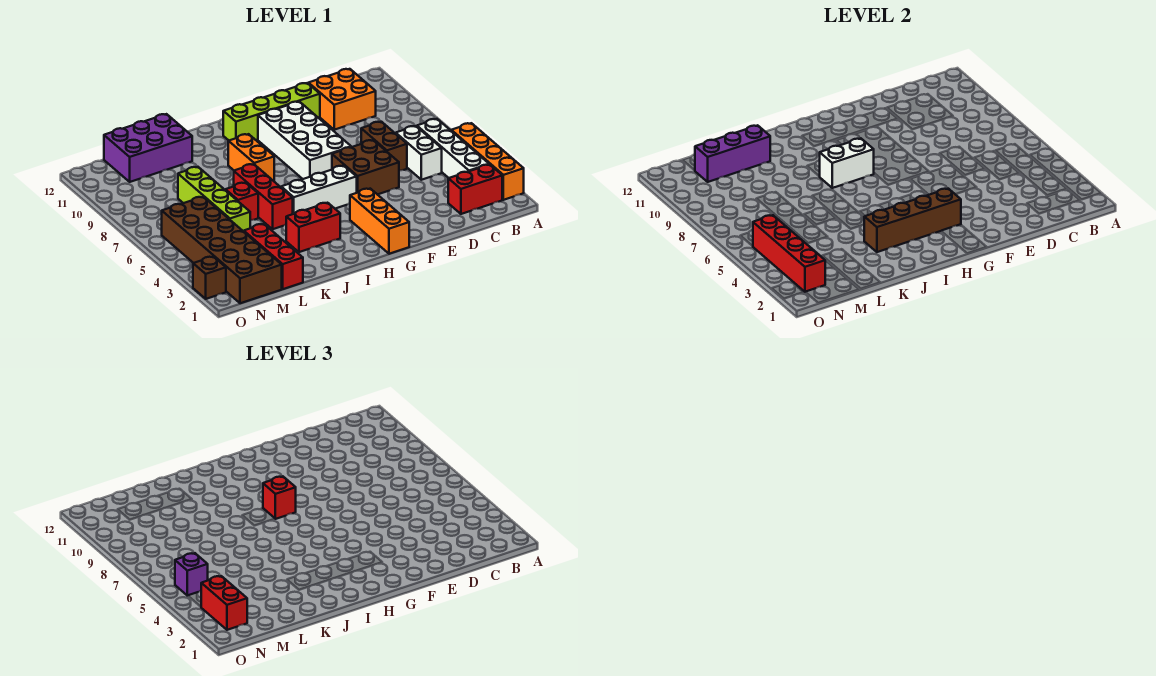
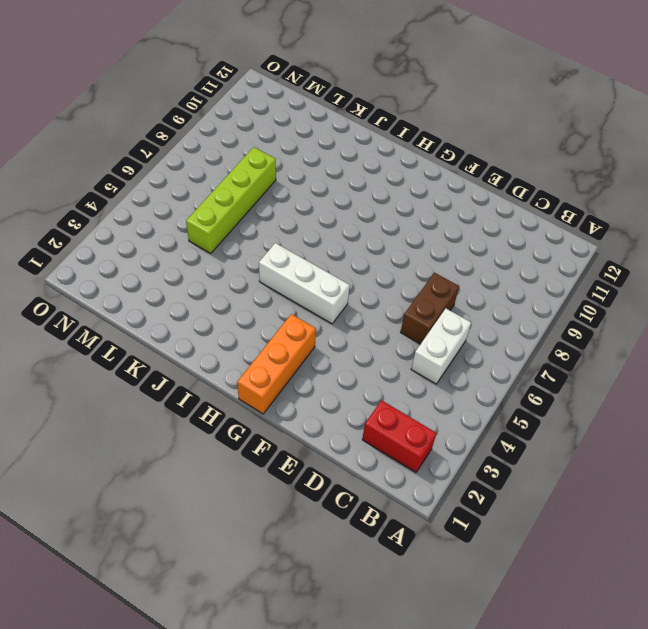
none -> orange brick A2:A5 level 1
none -> white brick B3:B6 level 1
none -> orange brick C10:D11 level 1

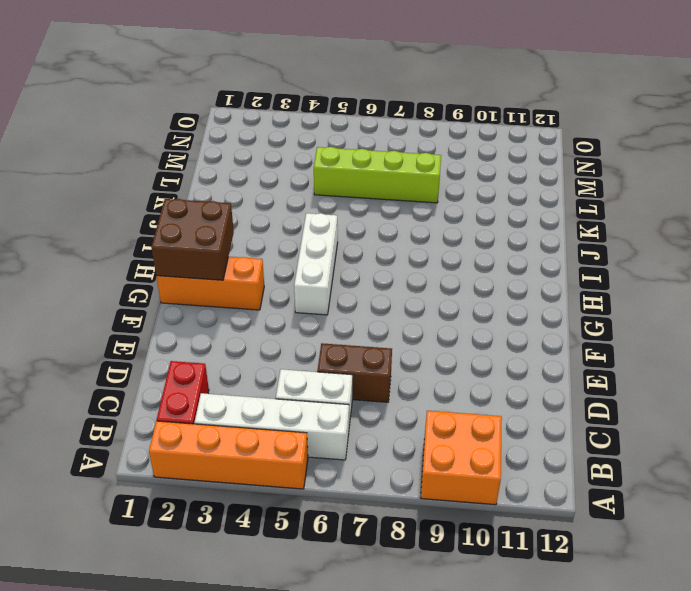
orange brick A9:B10 level 1 -> orange brick C10:D11 level 1
brown brick G1:H2 level 2 -> brown brick E5:F6 level 1
none -> lime brick E11:H11 level 1
none -> white brick F7:G10 level 1
none -> red brick I3:J3 level 1

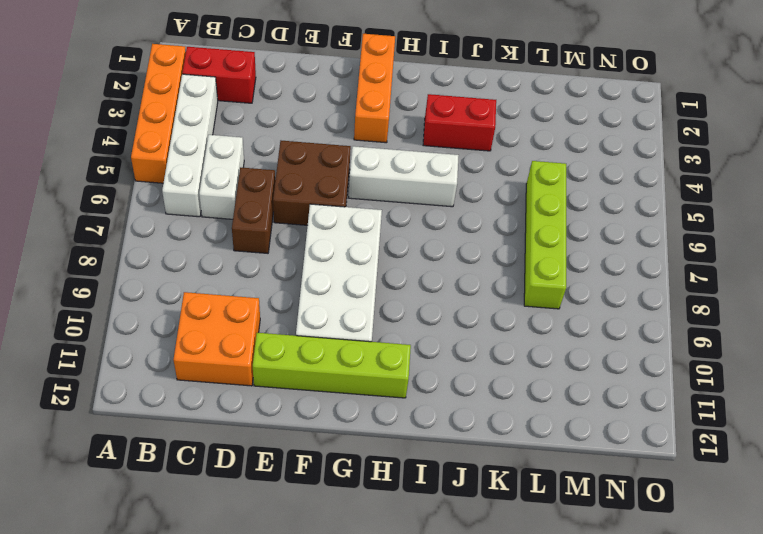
none -> orange brick I8:I9 level 1
none -> red brick J5:J7 level 1
none -> red brick K6 level 1

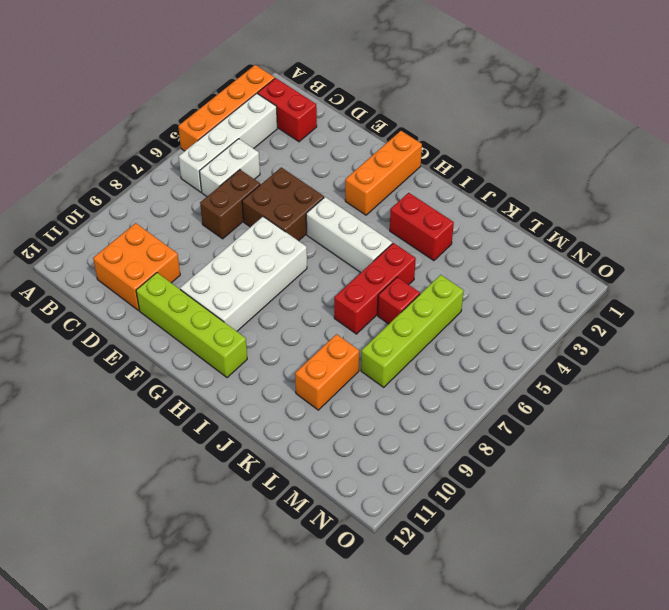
orange brick K9:K10 level 1 -> orange brick I8:I9 level 1
none -> purple brick K11:M12 level 1
none -> red brick L1:L3 level 1
none -> brown brick M1:N6 level 1

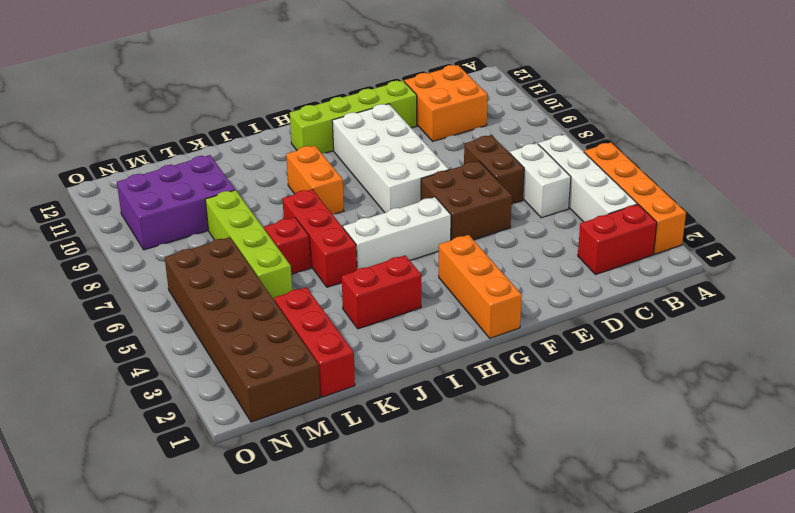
purple brick L9:N10 level 1 -> purple brick K11:M12 level 1
none -> brown brick O2 level 1
none -> brown brick G3:J3 level 2
none -> white brick H8:I8 level 2

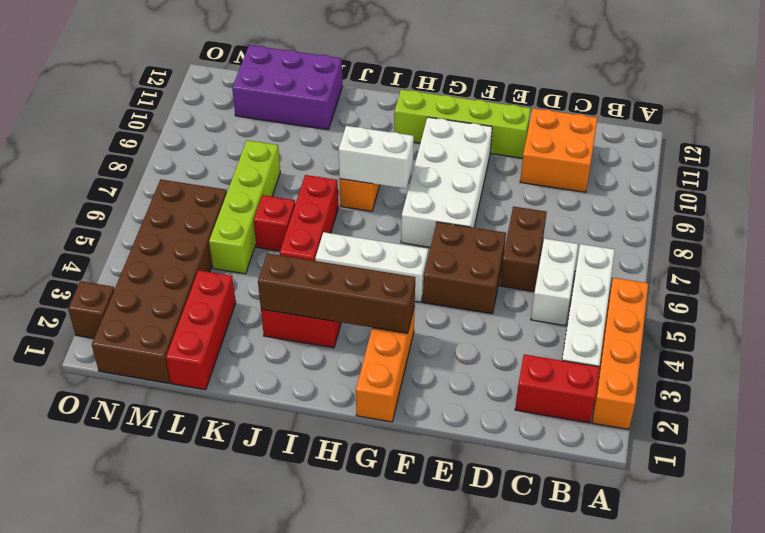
none -> purple brick K11:M11 level 2
none -> red brick N2:N5 level 2
none -> red brick H8 level 3

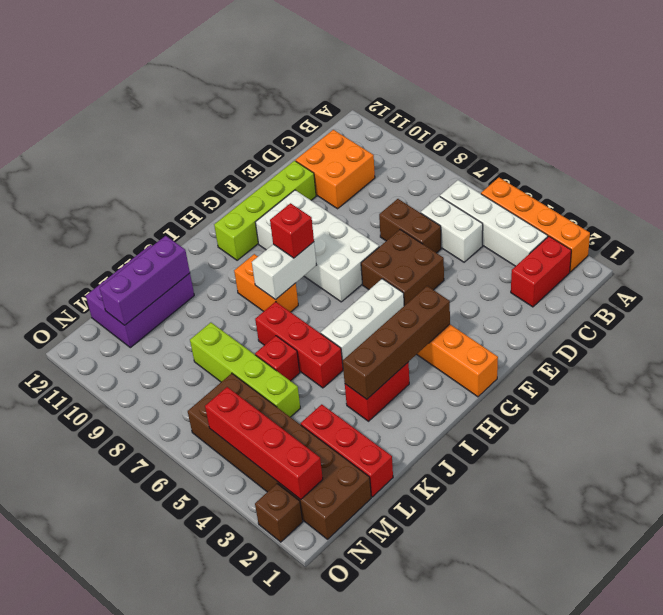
none -> red brick N2:N3 level 3
none -> purple brick N5 level 3

